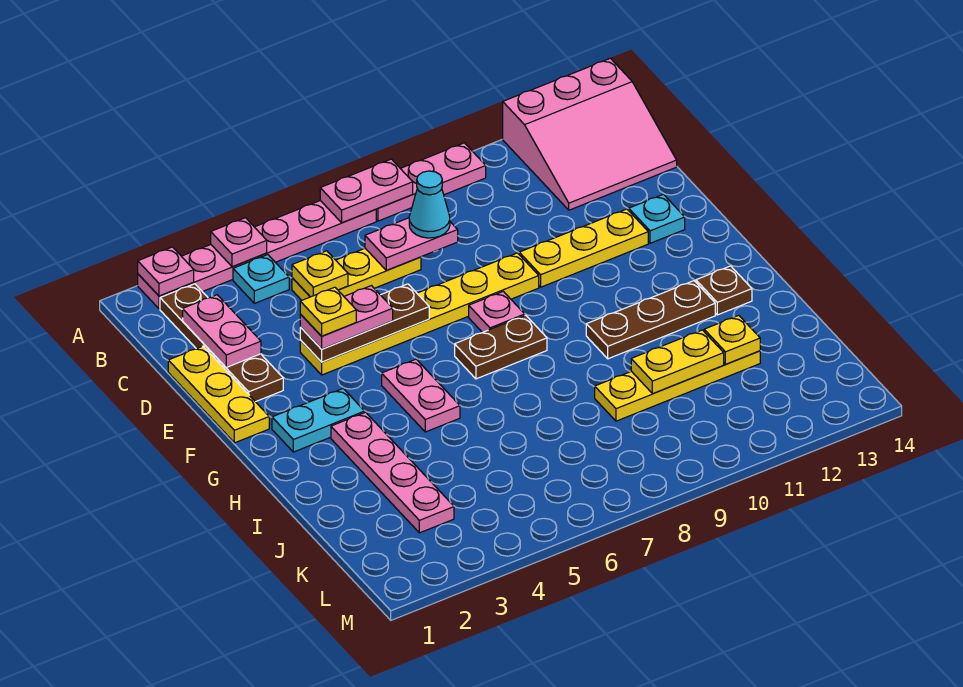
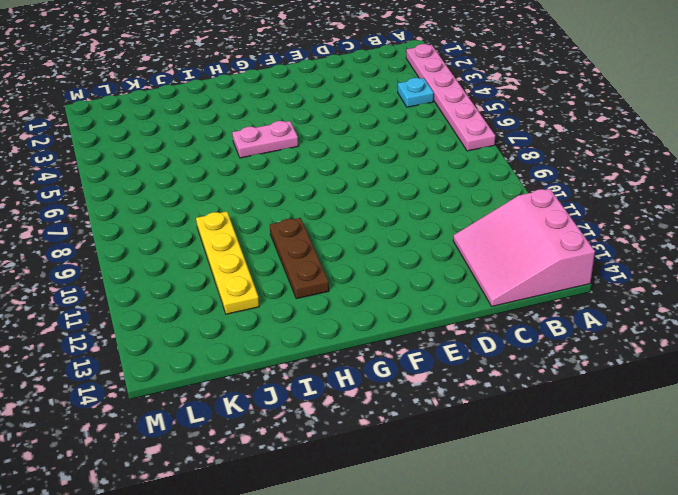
none -> pink plate A8:A10 level 1
none -> brown plate B2:E2 level 1
none -> yellow plate C5:C7 level 1
none -> yellow plate D1:F1 level 1

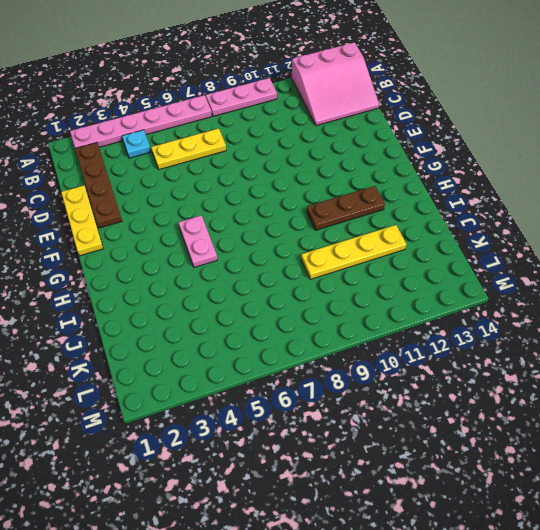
none -> yellow plate E4:E9 level 1
none -> yellow plate E10:E12 level 1
none -> cyan plate E13 level 1
none -> pink plate F8 level 1

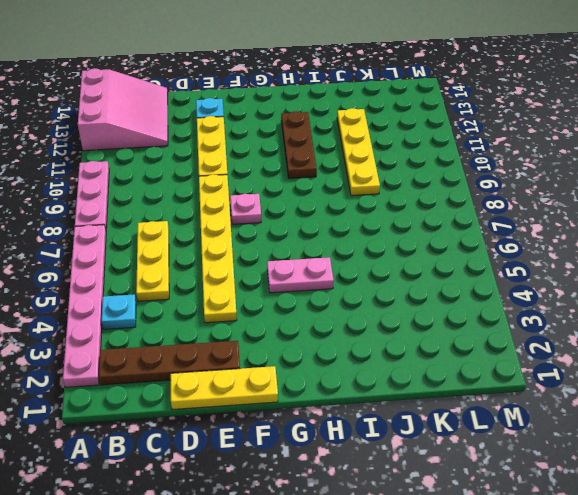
none -> cyan plate G2:G3 level 1
none -> brown plate G7:G8 level 1
none -> pink plate H3:K3 level 1
none -> brown plate H13 level 1

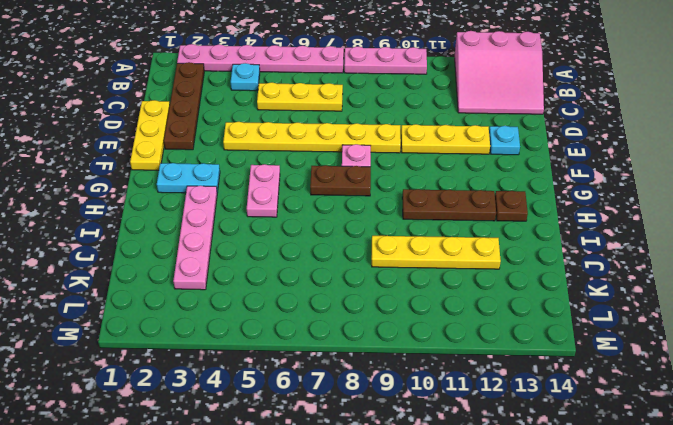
none -> pink plate A2 level 2
none -> pink plate A4 level 2
none -> pink plate A7:A8 level 2
none -> pink plate C2:D2 level 2

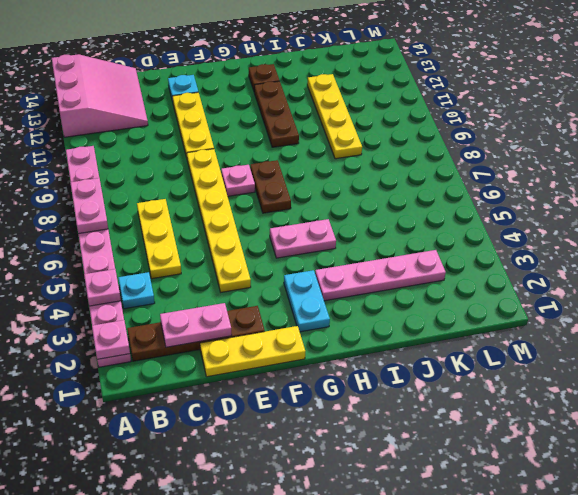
none -> yellow plate C5 level 2
none -> pink plate C7:C8 level 2
none -> brown plate E4:E6 level 2
none -> yellow plate J10:J11 level 2

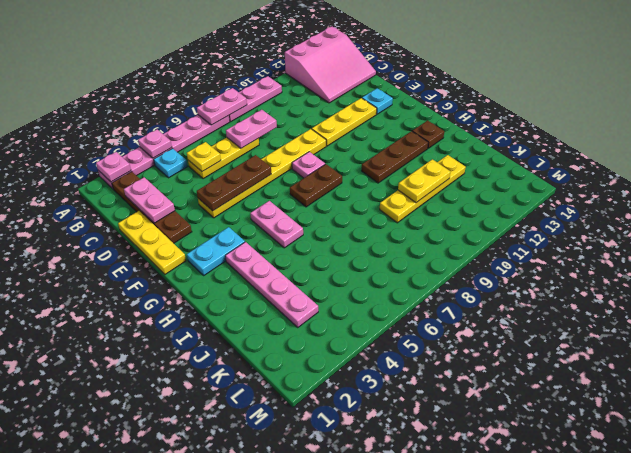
none -> yellow plate J12 level 2
none -> cyan cone C8 level 3
none -> pink plate E4:E5 level 3
none -> yellow plate E4 level 4

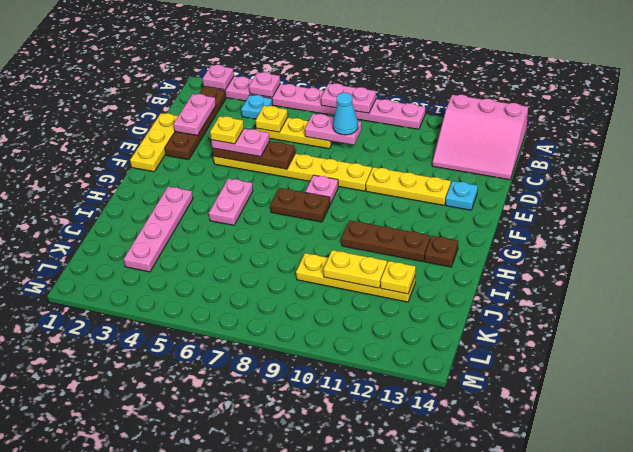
none -> cyan plate G2:G3 level 1

